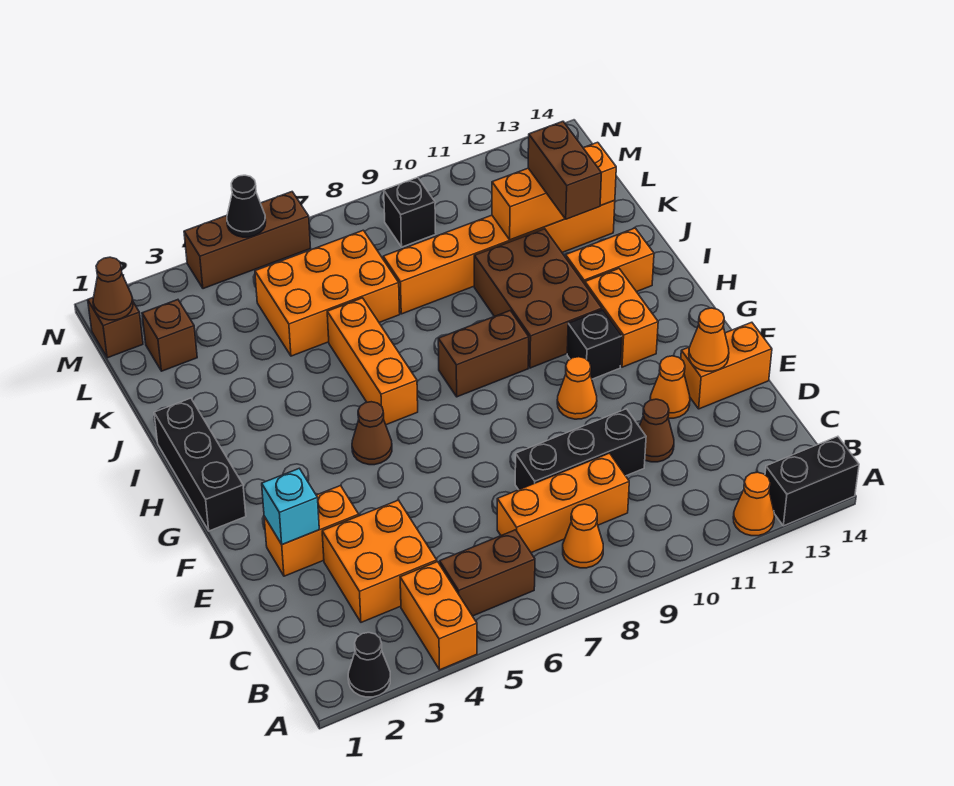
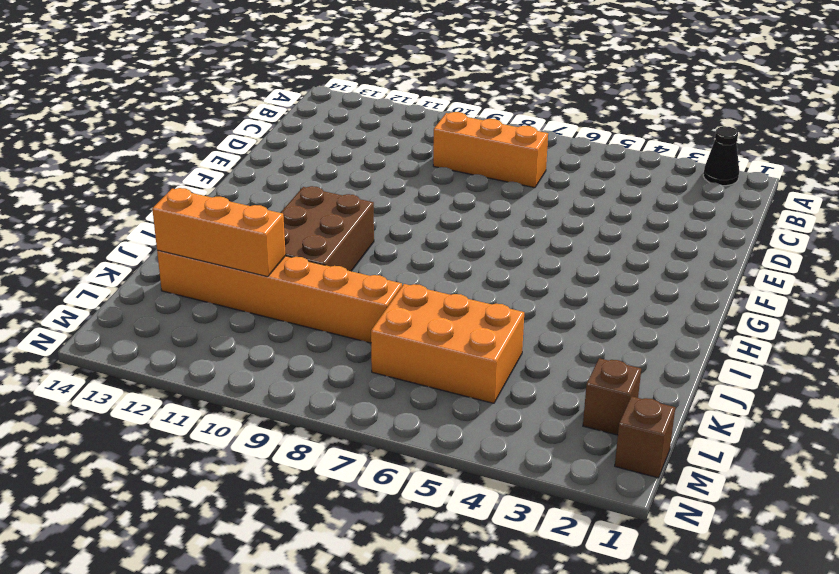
none -> orange brick A4:B4 level 1
none -> orange cone A12 level 1
none -> black brick A13:A14 level 1
none -> brown brick B5:B6 level 1

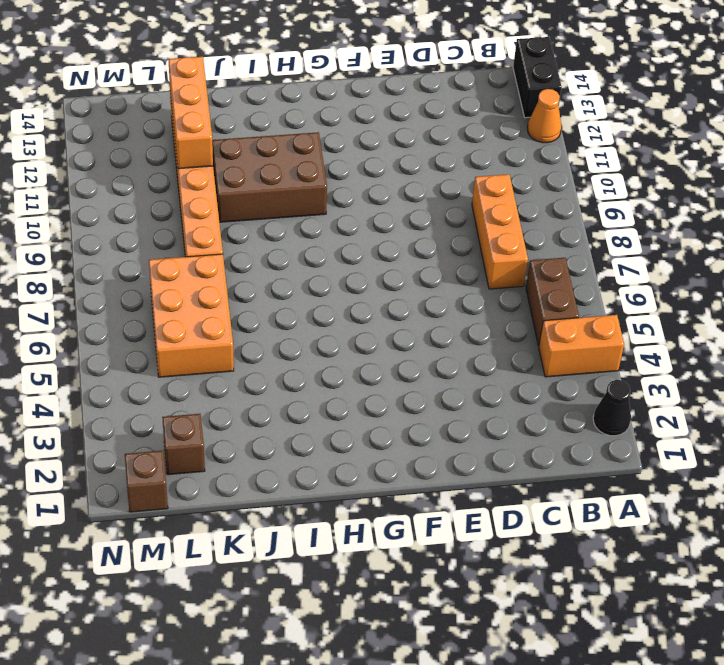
none -> orange cone B8 level 1
none -> orange brick C3:D4 level 1
none -> black brick D8:D10 level 1
none -> brown cone D11 level 1

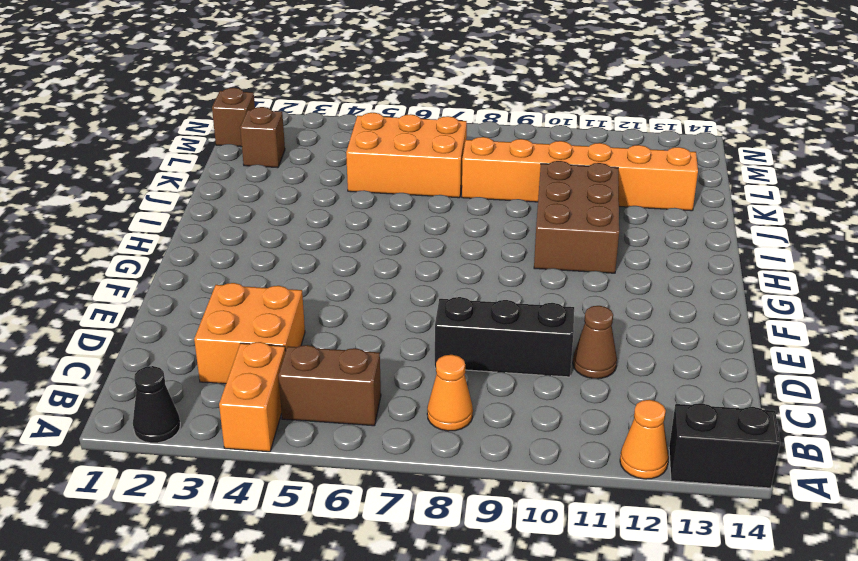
none -> orange brick C7:C9 level 1
none -> orange brick E2:E3 level 1
none -> orange cone E12 level 1
none -> orange brick E13:E14 level 1

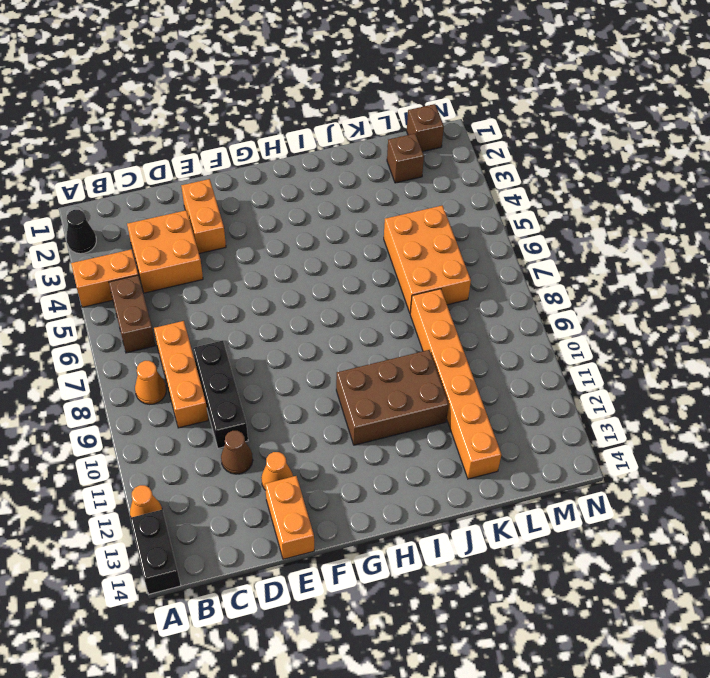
none -> orange cone F10 level 1
none -> black brick G1:I1 level 1
none -> brown cone G5 level 1
none -> black brick G11 level 1

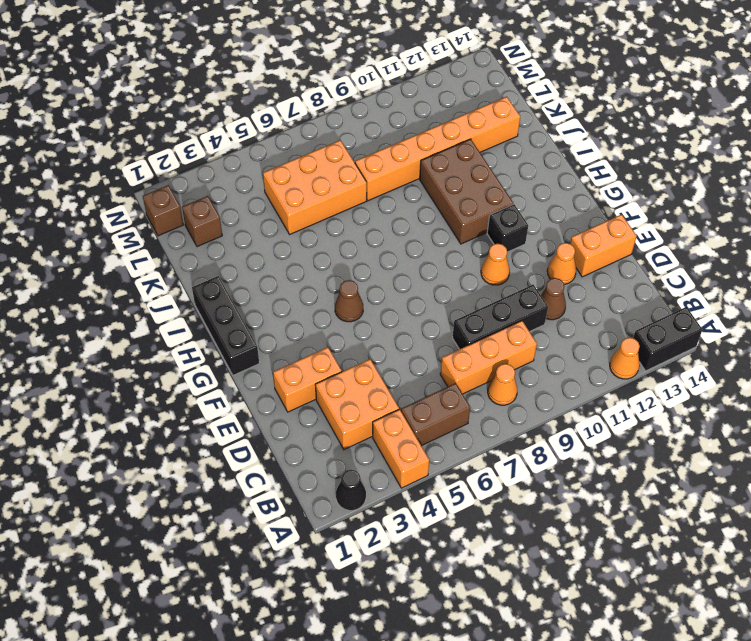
none -> orange brick G12:H12 level 1
none -> orange brick H6:J6 level 1
none -> brown brick H8:H9 level 1
none -> orange brick I12:I13 level 1

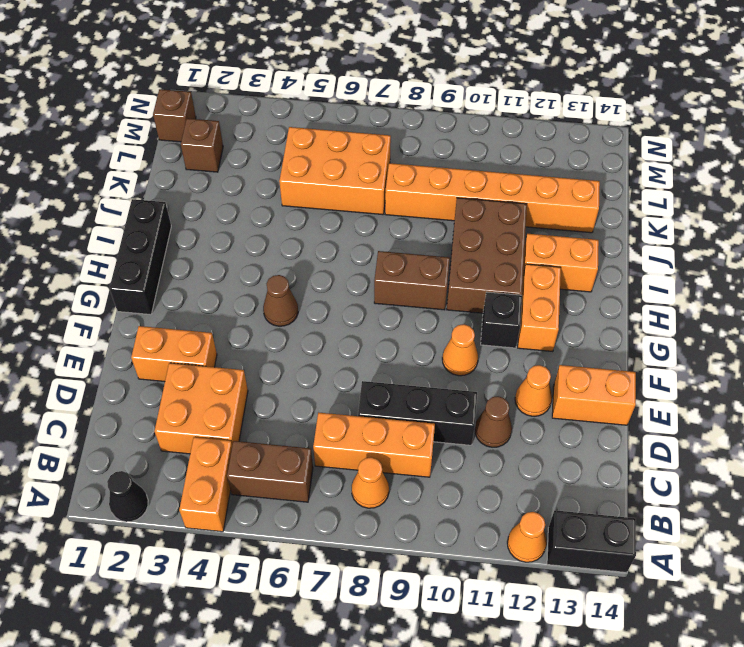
none -> orange brick H6:J6 level 1
none -> black brick M9 level 1
none -> brown brick N4:N6 level 1
none -> cyan brick E2 level 2

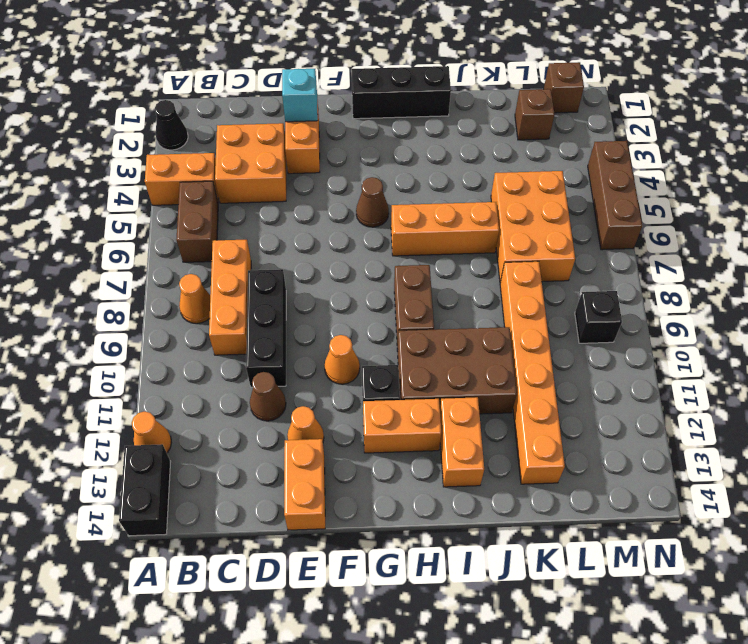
none -> orange cone E13 level 2
none -> orange brick K11:K13 level 2
none -> brown cone M1 level 2
none -> black cone N5 level 2

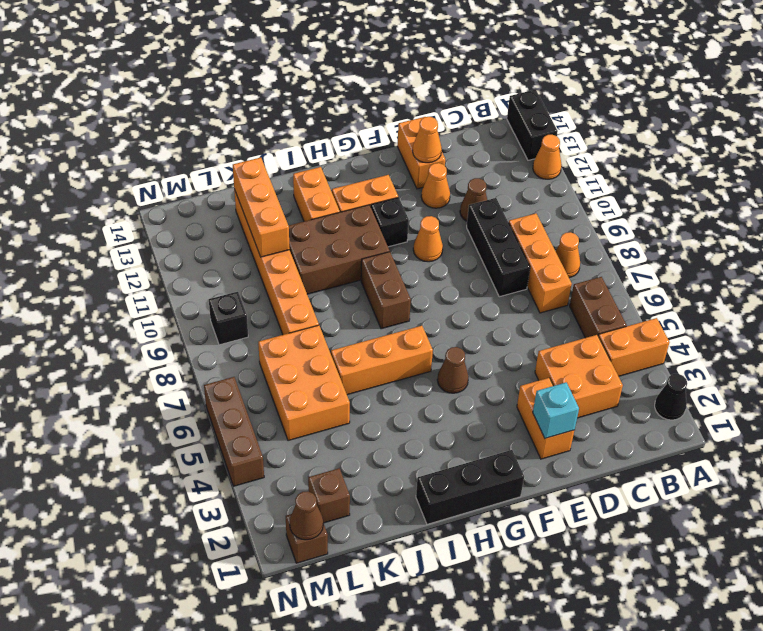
none -> black cone N5 level 2
none -> brown brick J12:K12 level 3

